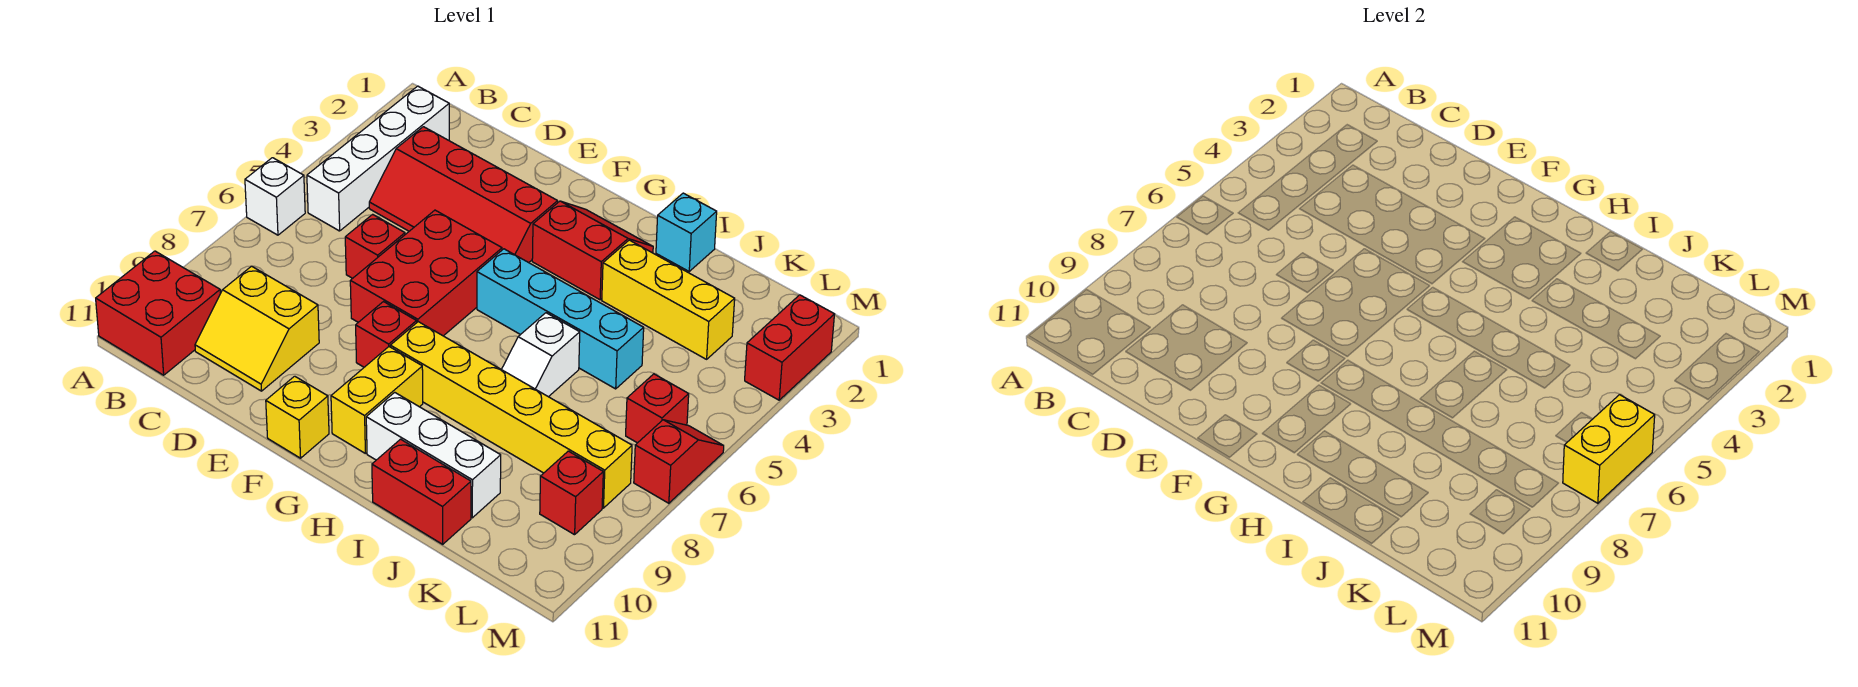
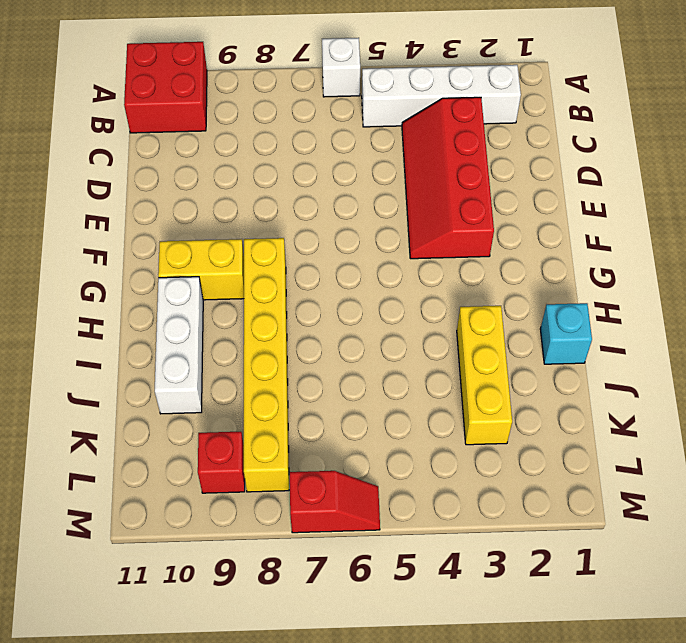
none -> yellow slope C9:D10 level 1 top 9
none -> red brick D6 level 1
none -> red brick E5:F7 level 1

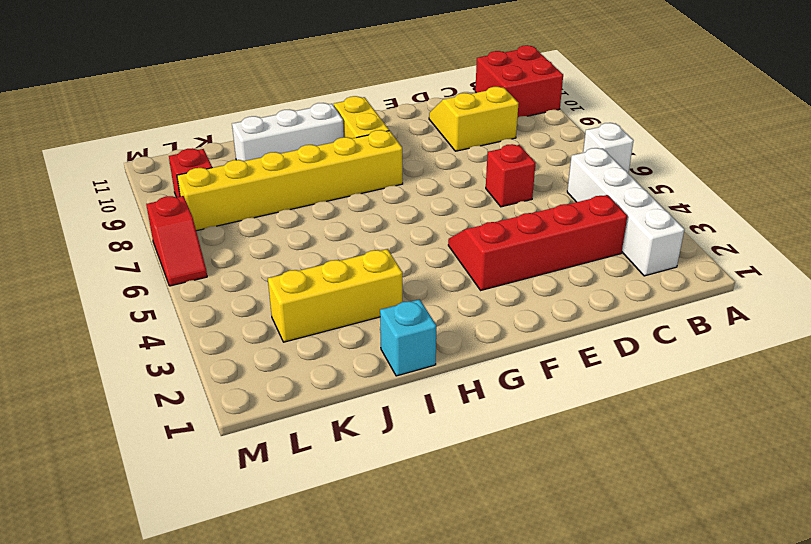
none -> red brick E5:F7 level 1
none -> red brick F8 level 1
none -> yellow brick F11 level 1

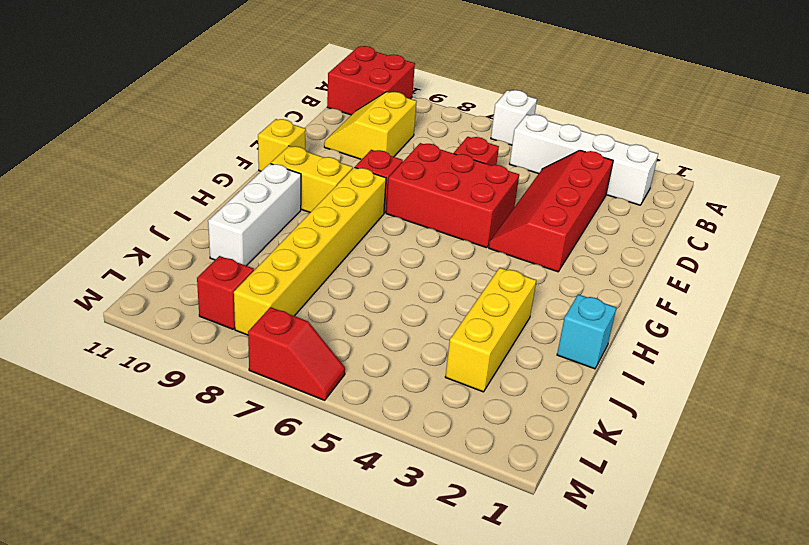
none -> red slope G2:H3 level 1 top 3
none -> cyan brick G5:J5 level 1
none -> white slope I6:I7 level 1 top 6

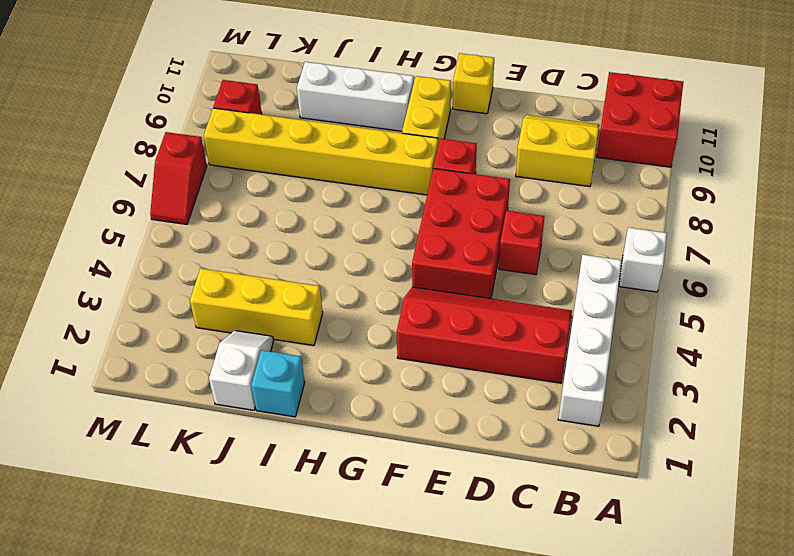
white slope J1:J2 level 1 top 1 -> white slope I6:I7 level 1 top 6
none -> red slope G2:H3 level 1 top 3
none -> cyan brick G5:J5 level 1
none -> red brick I11:J11 level 1

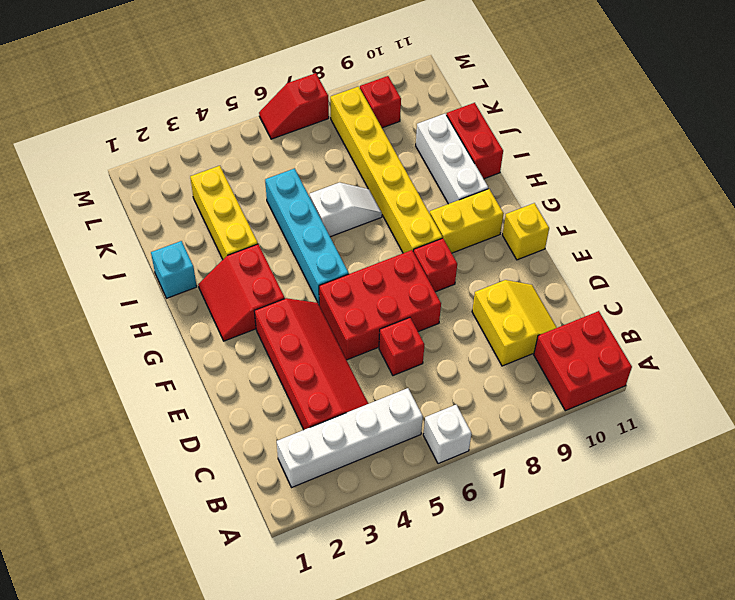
none -> red brick L6 level 1
none -> red brick M2:M3 level 1
none -> yellow brick M6:M7 level 2

